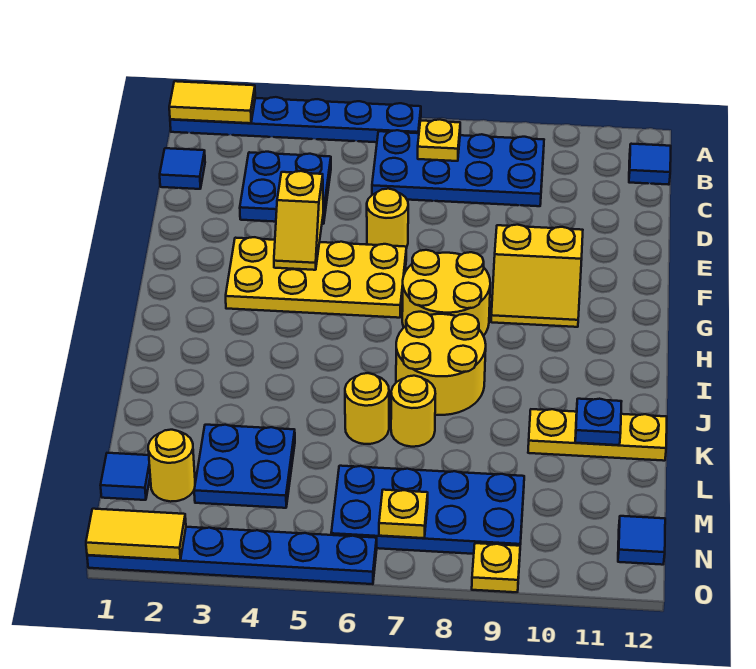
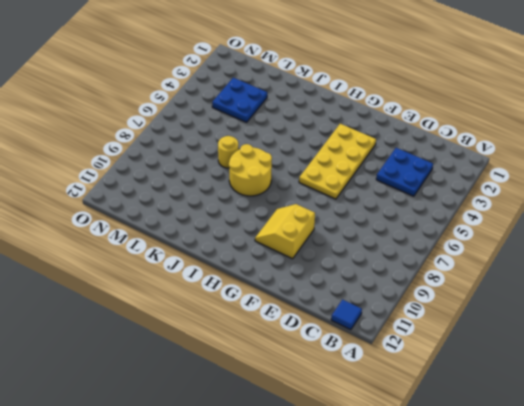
none -> blue plate A1:A6 level 1
none -> blue plate B6:C9 level 1
none -> blue tile C1 level 1

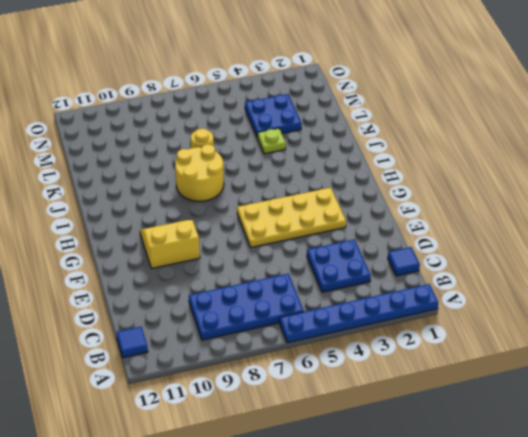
lime plate K4 level 1 -> none
none -> yellow round brick E6 level 1
none -> yellow round brick G7:H8 level 1
none -> yellow round brick K6 level 1

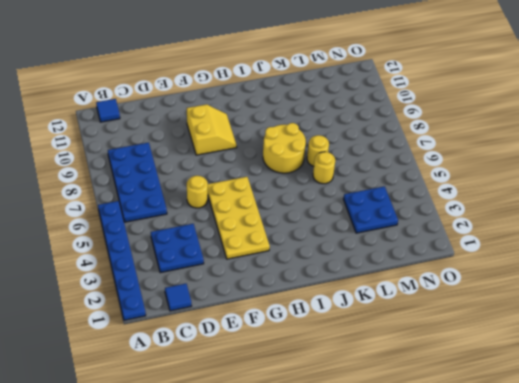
none -> yellow round brick G7:H8 level 1
none -> yellow plate K10:K12 level 1
none -> blue tile M1 level 1

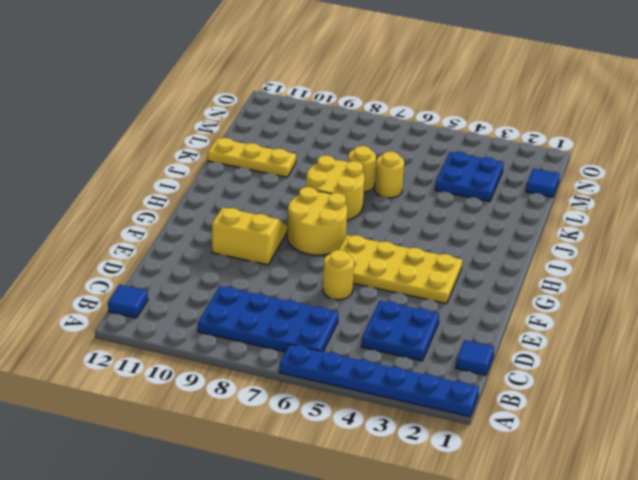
none -> yellow round brick M2 level 1
none -> blue plate M6:N9 level 1
none -> blue tile N12 level 1

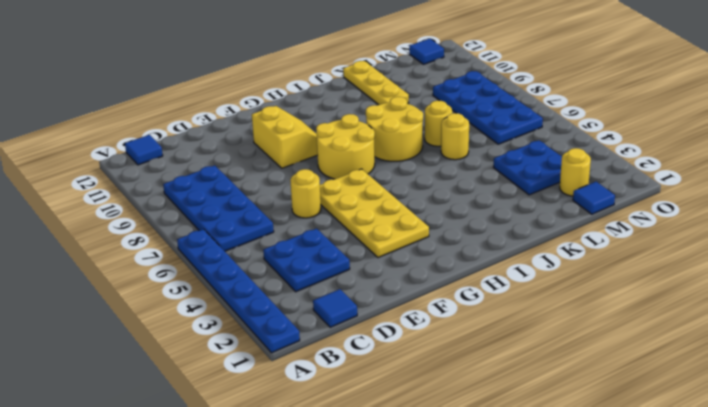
none -> blue plate O1:O6 level 1
none -> yellow plate O9 level 1
none -> yellow tile A1:A2 level 2

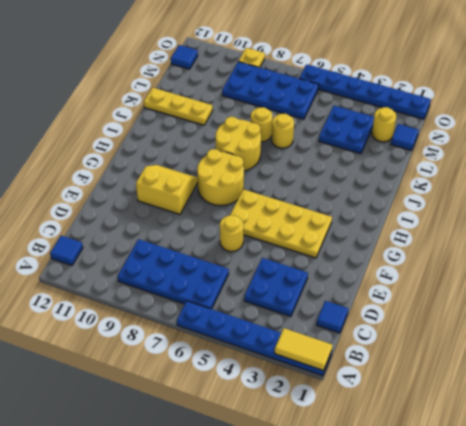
none -> yellow plate B7 level 2
none -> yellow slope E4:F4 level 2 top E
none -> blue plate K11 level 2

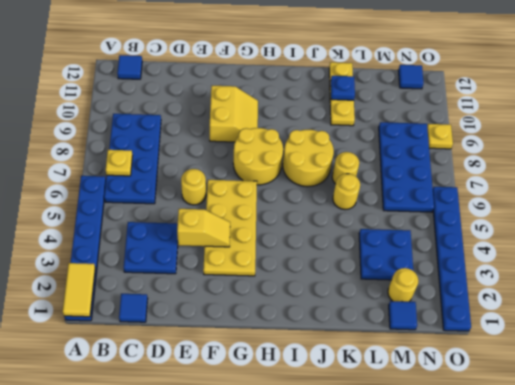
none -> yellow plate N7 level 2
none -> yellow tile O1:O2 level 2

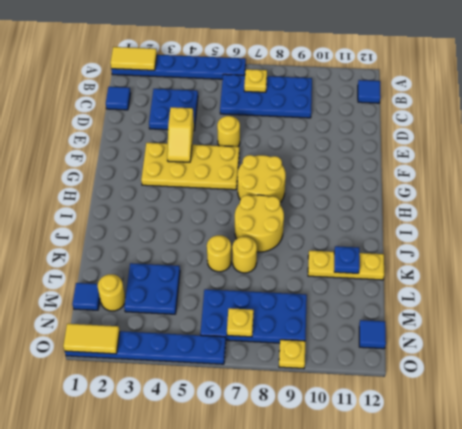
none -> yellow slope F9:G10 level 1 top F

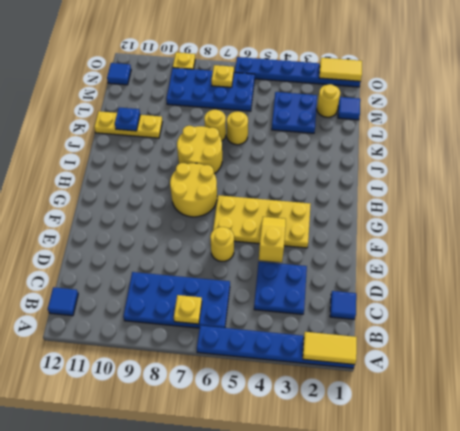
none -> yellow slope F9:G10 level 1 top F

